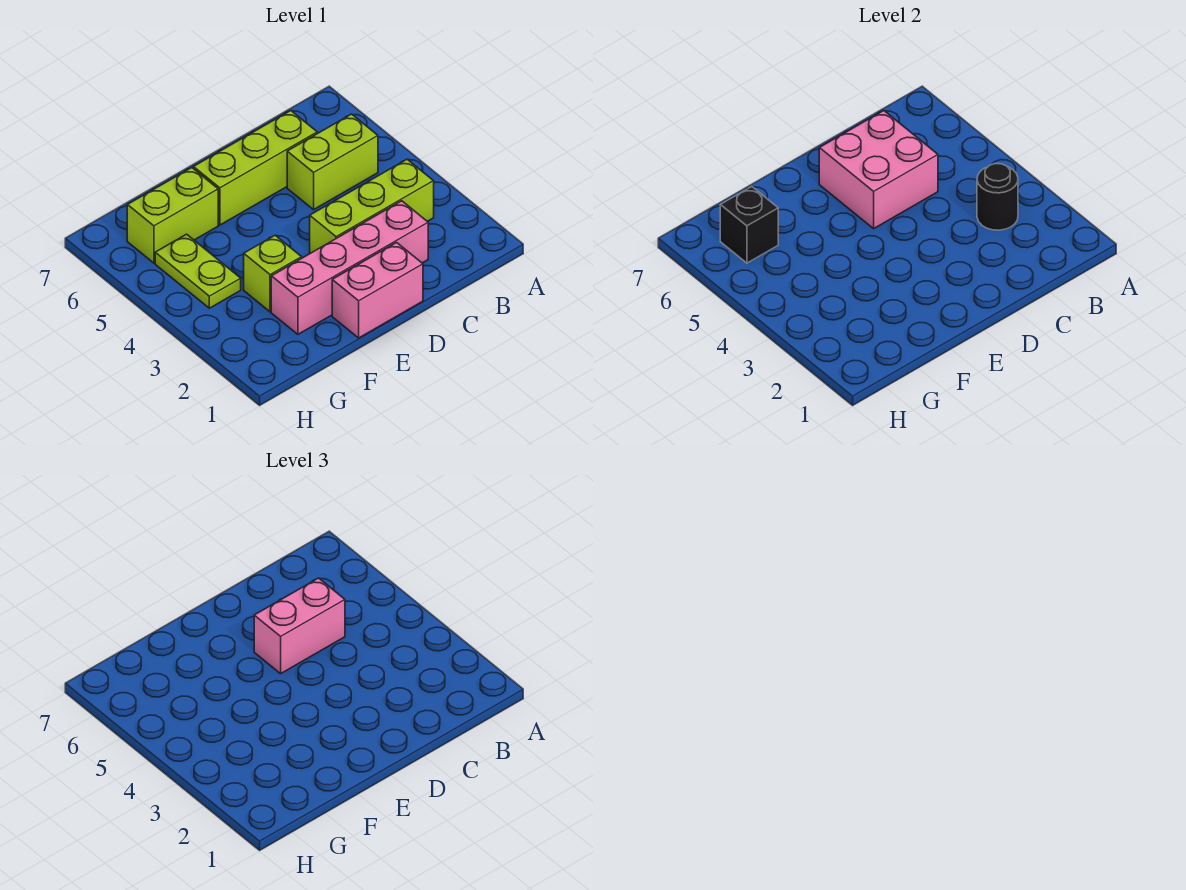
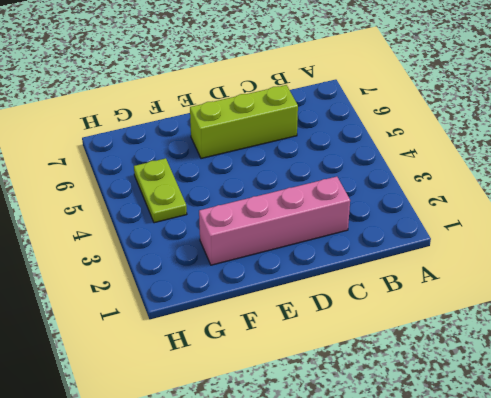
none -> lime brick B3:D3 level 1
none -> lime brick B5:C5 level 1
none -> pink brick D1:E1 level 1

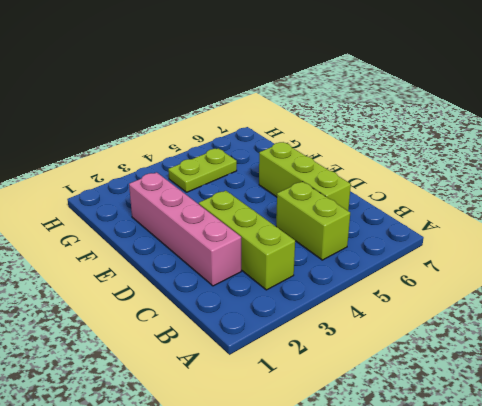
none -> pink brick D1:E1 level 1
none -> lime brick F3 level 1
none -> lime brick F6:G6 level 1

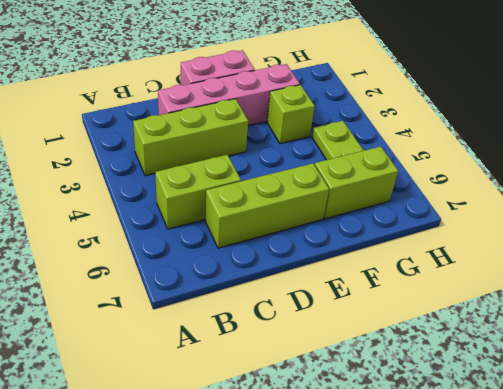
none -> black round brick B3 level 2
none -> pink brick C5:D6 level 2
none -> black brick G6 level 2

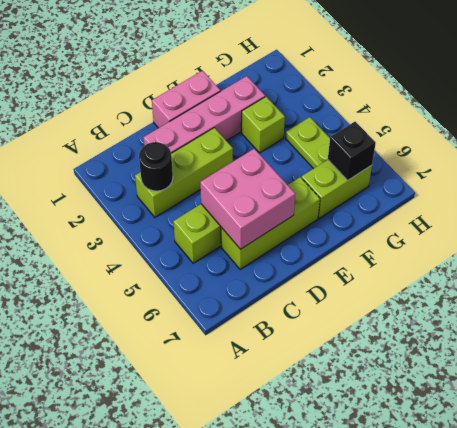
none -> pink brick C5:D5 level 3

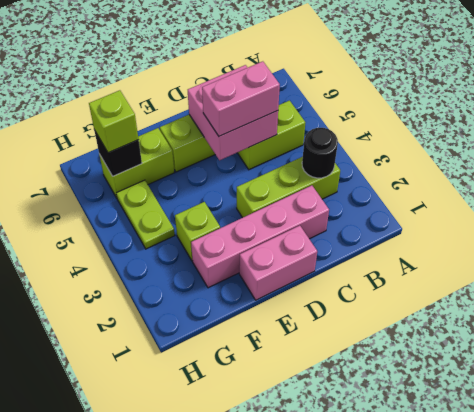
lime brick G6 level 3 -> none

